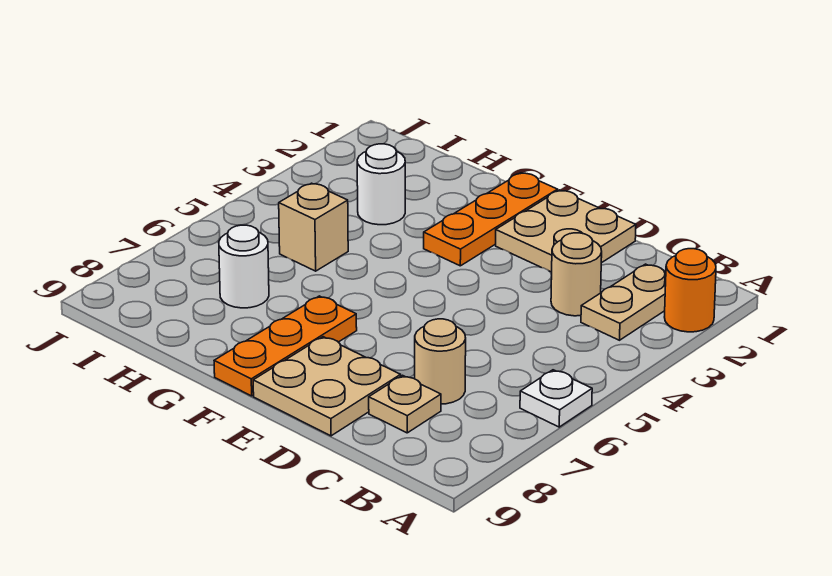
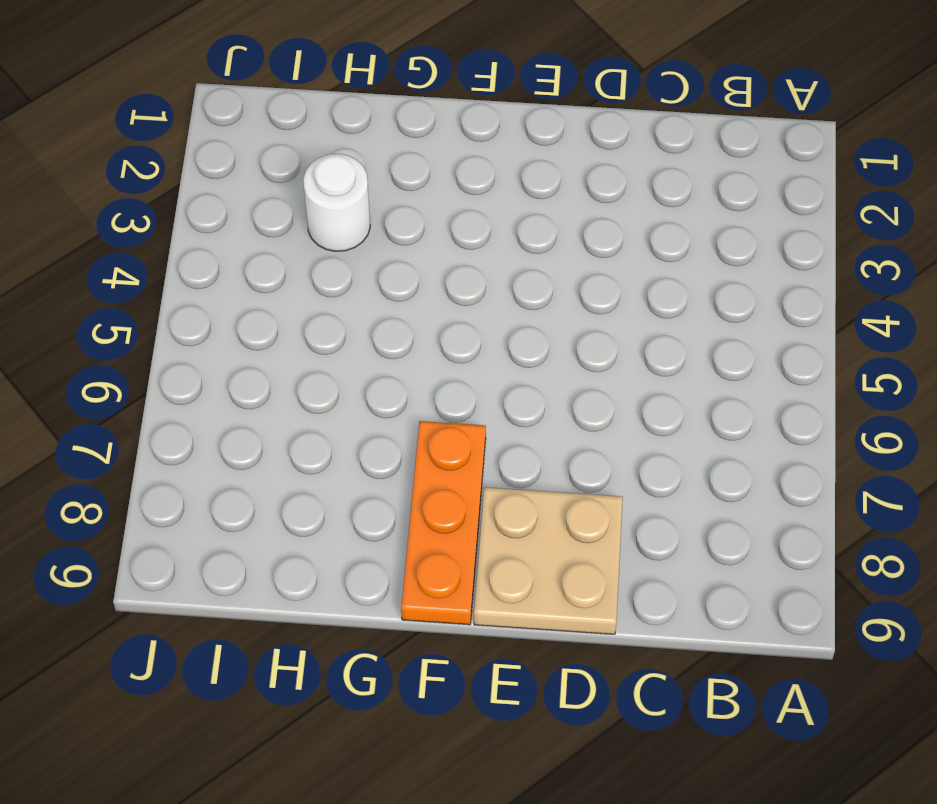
none -> orange round brick A2 level 1
none -> white plate A6 level 1
none -> tan plate B2:B3 level 1

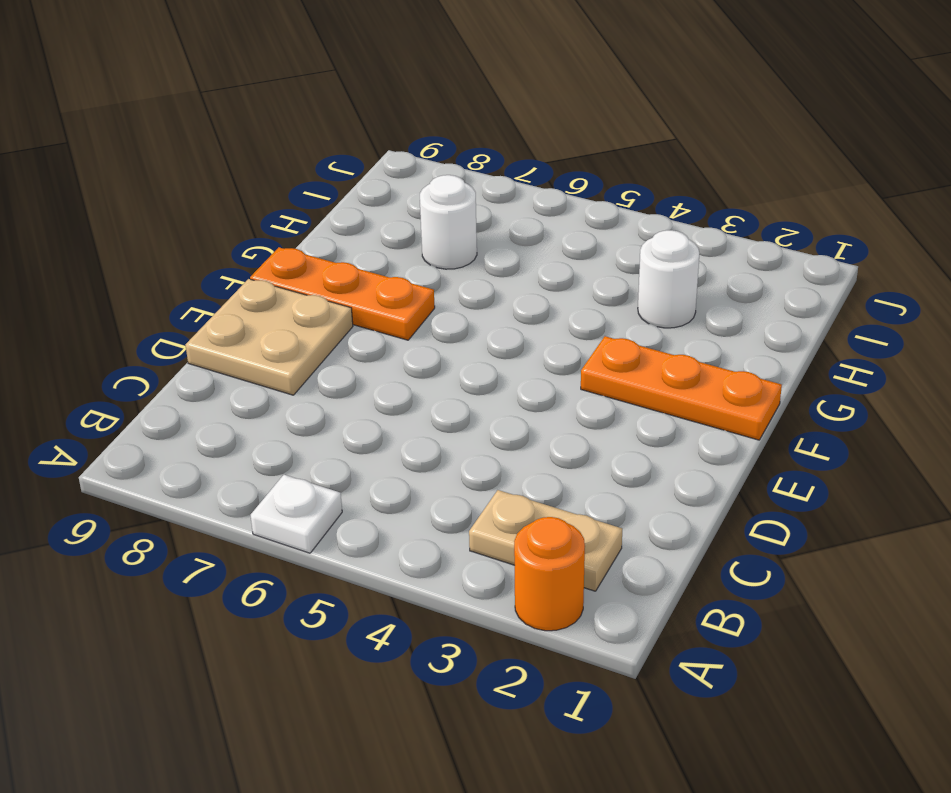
none -> tan round brick C3 level 1
none -> tan round brick C7 level 1
none -> tan plate C8 level 1

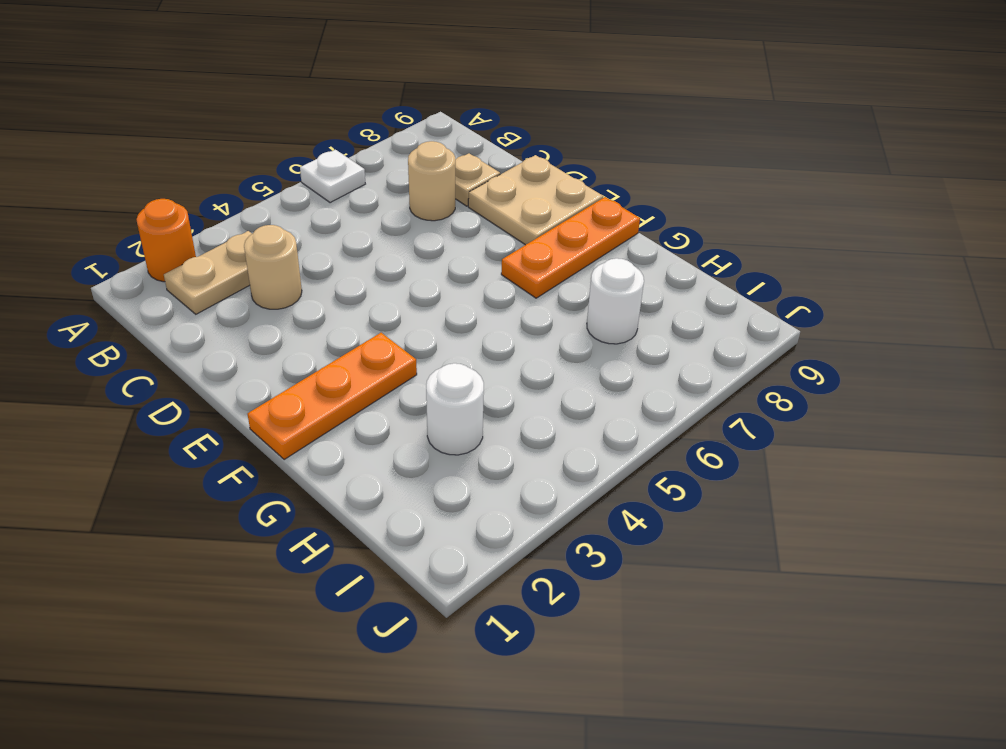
none -> tan plate D1:E2 level 1
none -> tan brick H5 level 1

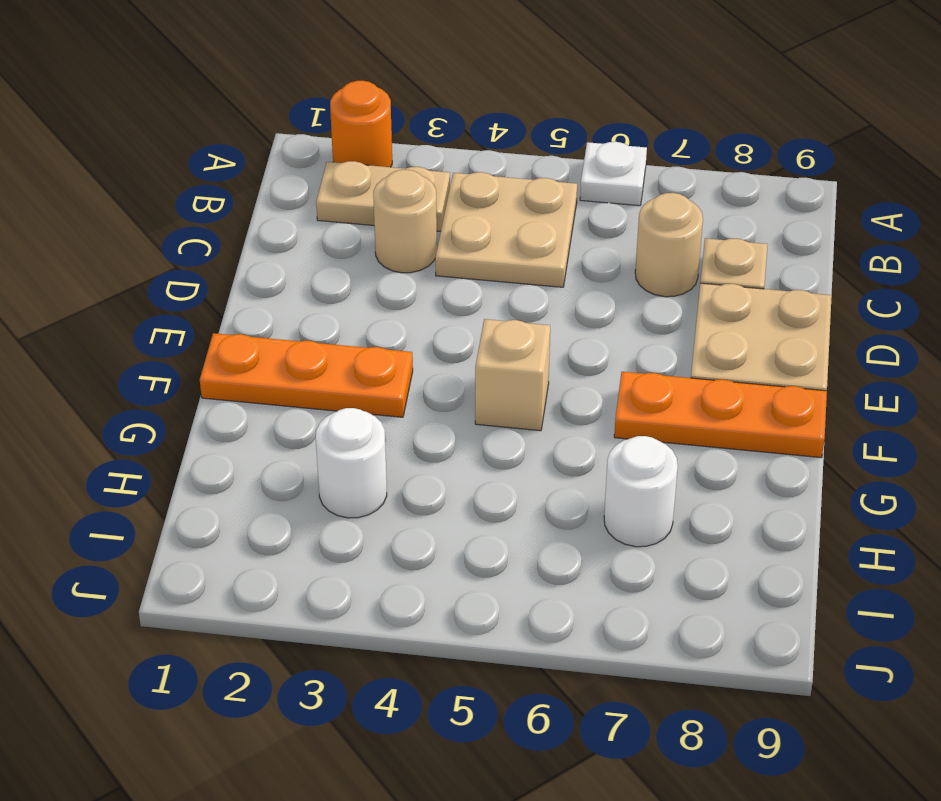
tan plate B4:C5 level 1 -> tan plate D1:E2 level 1
tan brick F5 level 1 -> tan brick H5 level 1

